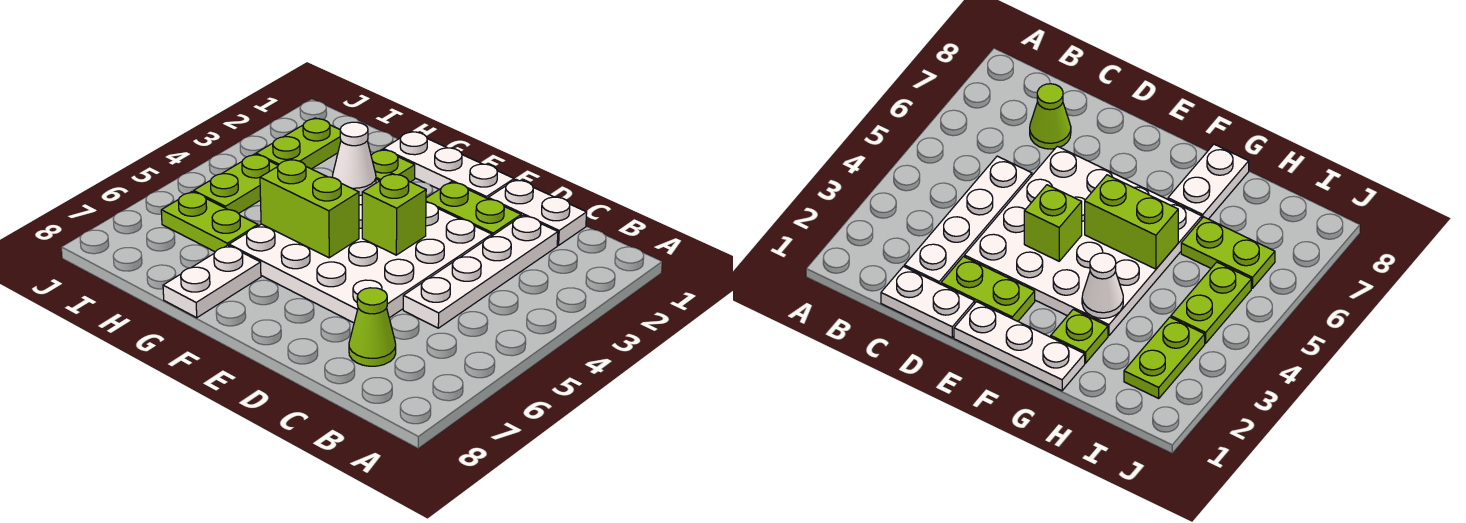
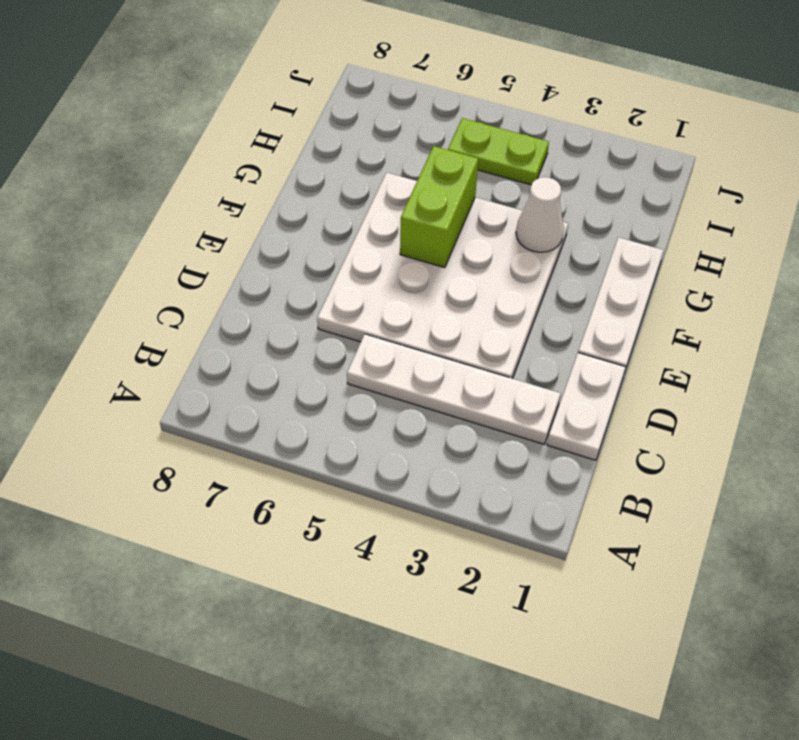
none -> lime cone C7 level 1
none -> lime plate D2:E2 level 1
none -> lime plate G2 level 1

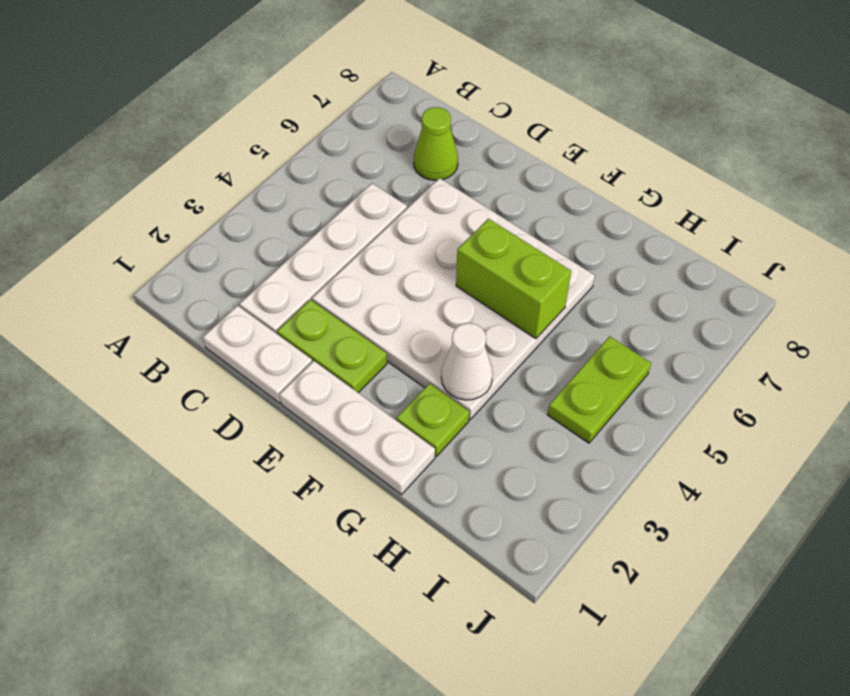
none -> white plate G7:G8 level 1
none -> lime plate H6:I6 level 1
none -> lime plate I2:I3 level 1

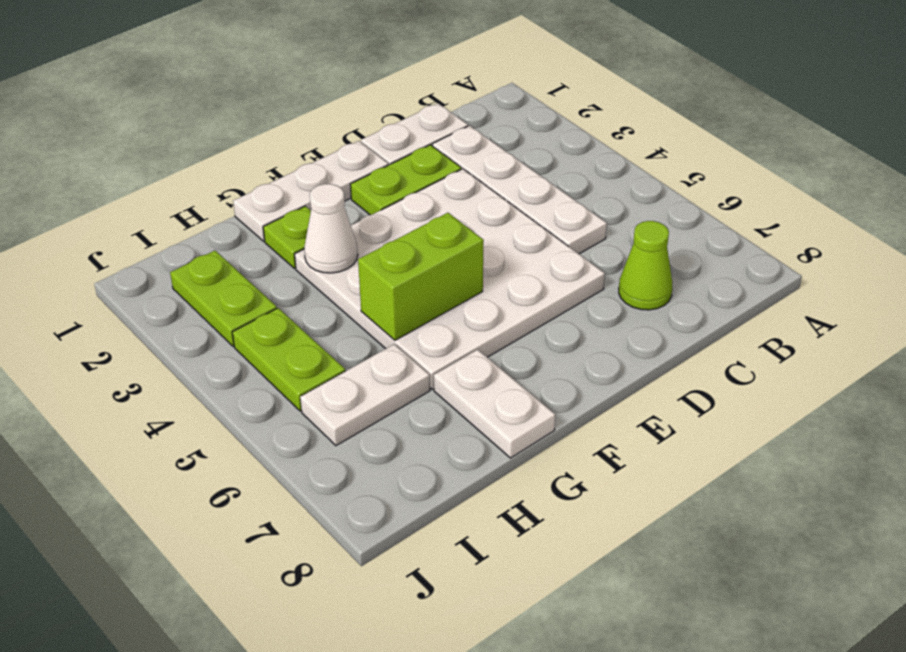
white plate H6:I6 level 1 -> lime plate H6:I6 level 1
none -> lime brick E4 level 2

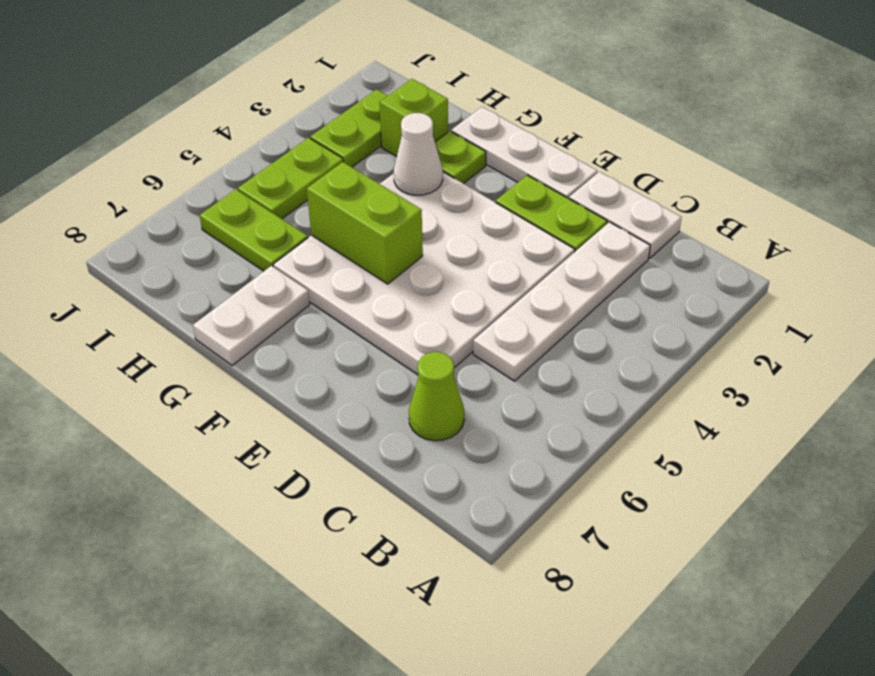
lime brick H2 level 1 -> lime brick E4 level 2

